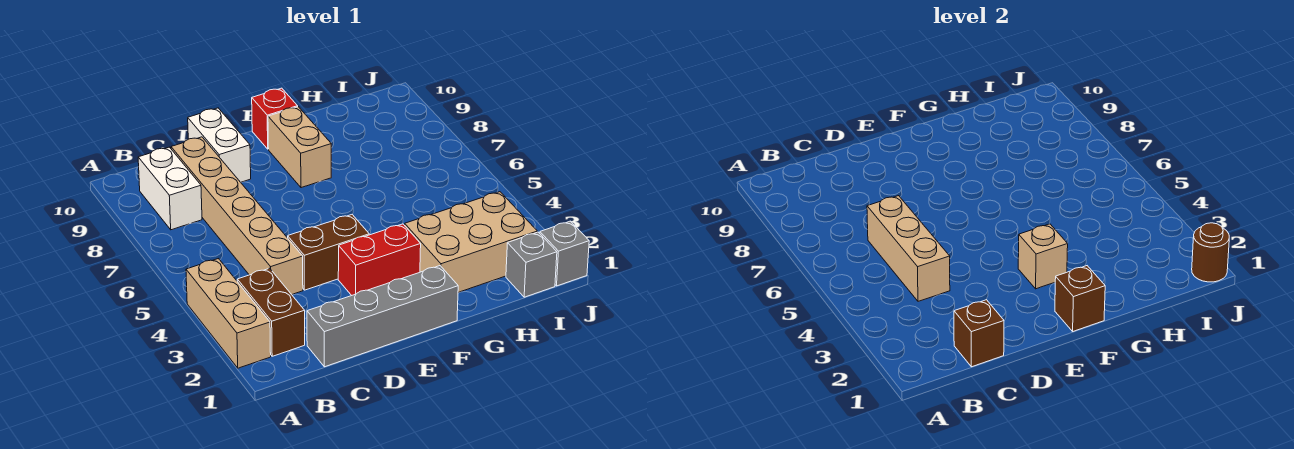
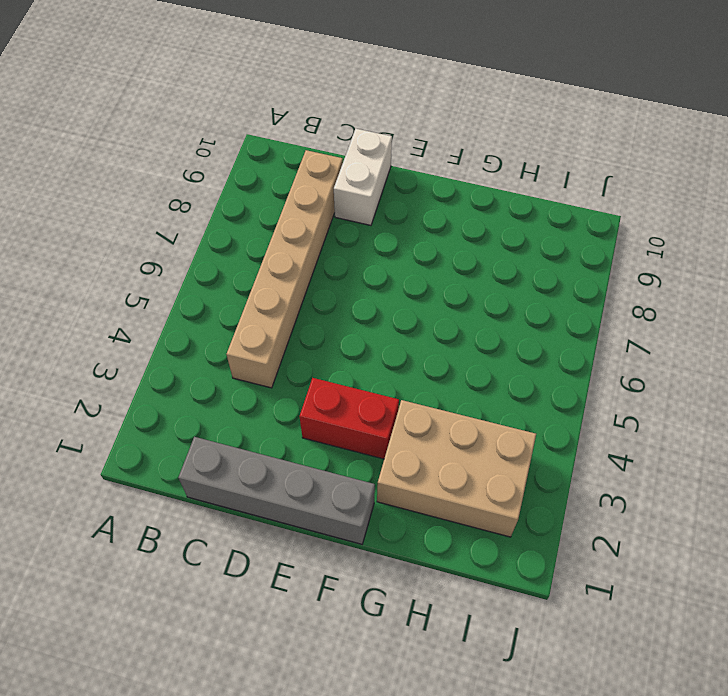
none -> tan brick A2:A4 level 1
none -> brown brick B2:B3 level 1
none -> white brick B8:B9 level 1

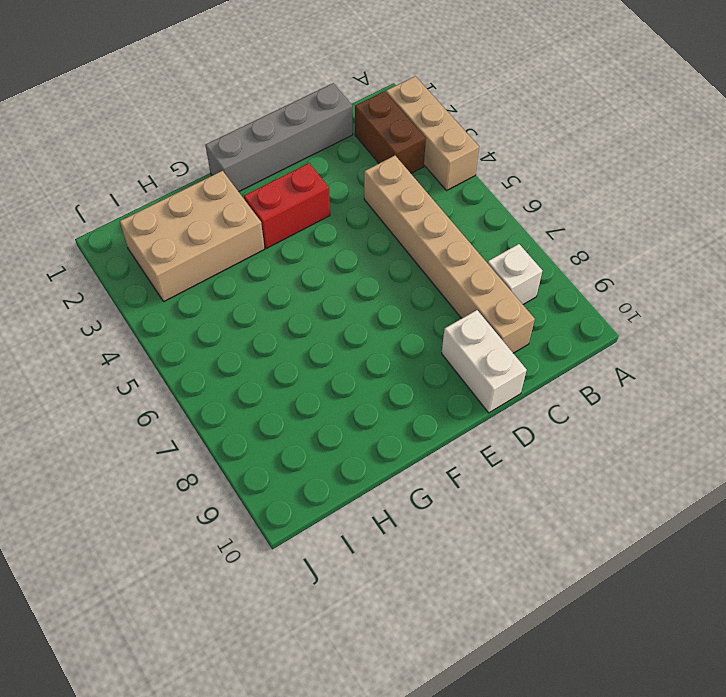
white brick B8 level 1 -> white brick B8:B9 level 1
none -> brown brick D4:E4 level 1
none -> tan brick F8:F9 level 1
none -> red brick F10 level 1

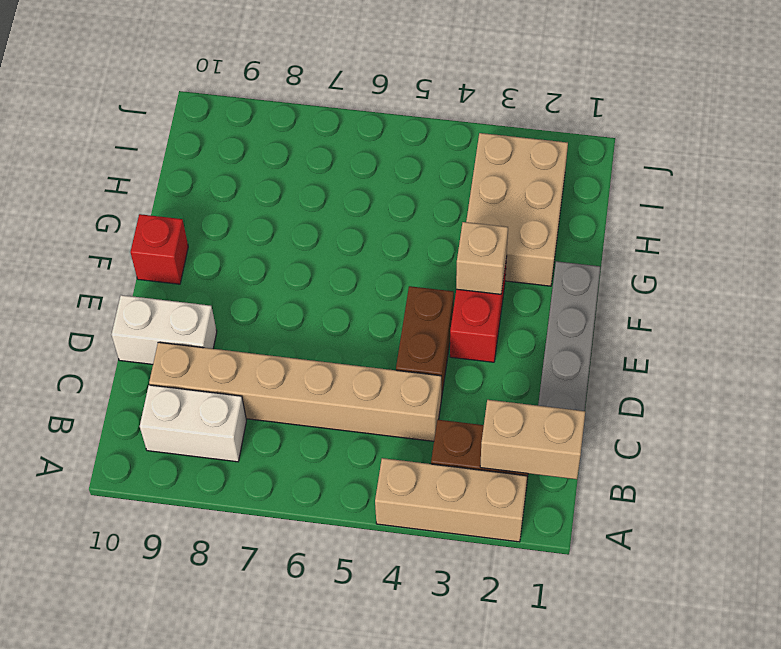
tan brick B1:B2 level 2 -> tan brick F8:F9 level 1
none -> grey brick I1 level 1
none -> grey brick J1 level 1
none -> brown brick C1 level 2

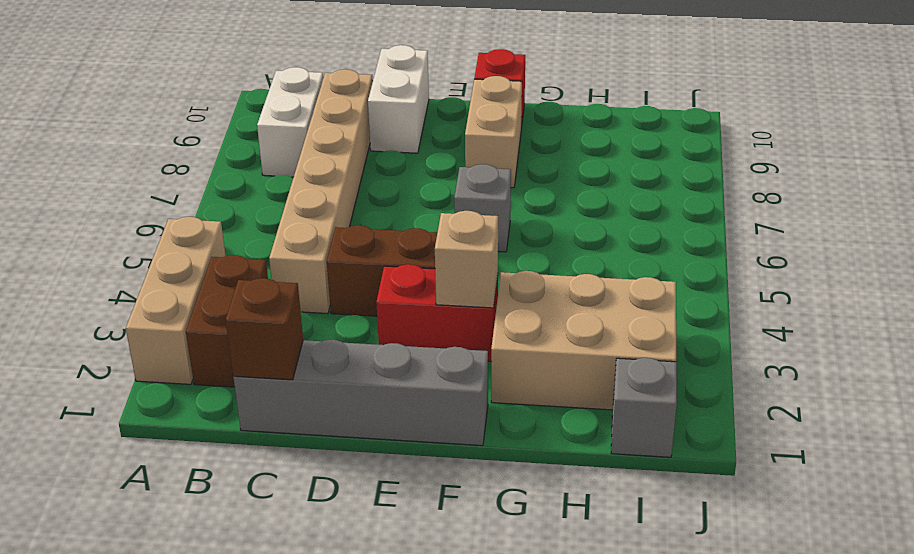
grey brick F6 level 1 -> grey brick J1 level 1
none -> tan brick C4:C6 level 2
none -> brown brick F1 level 2
none -> brown round brick J1 level 2

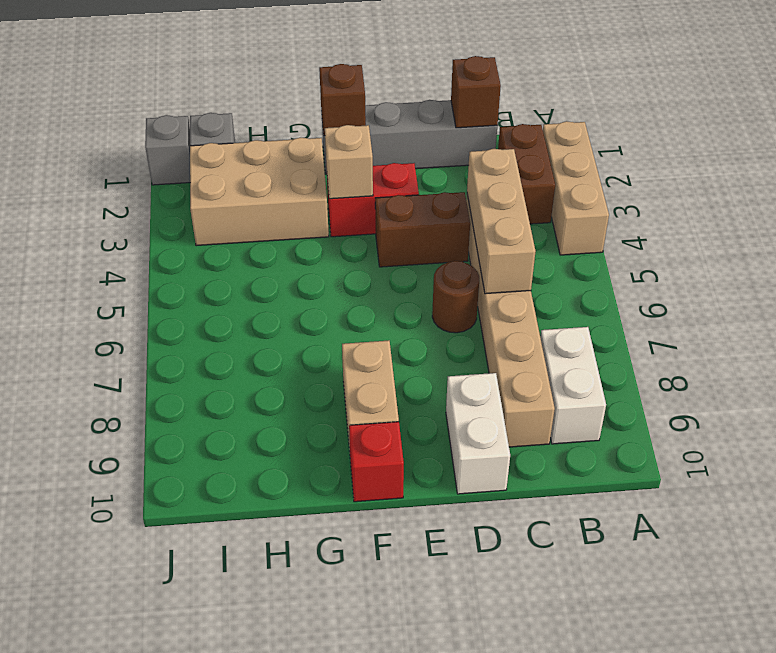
brown round brick D6 level 1 -> brown round brick J1 level 2

